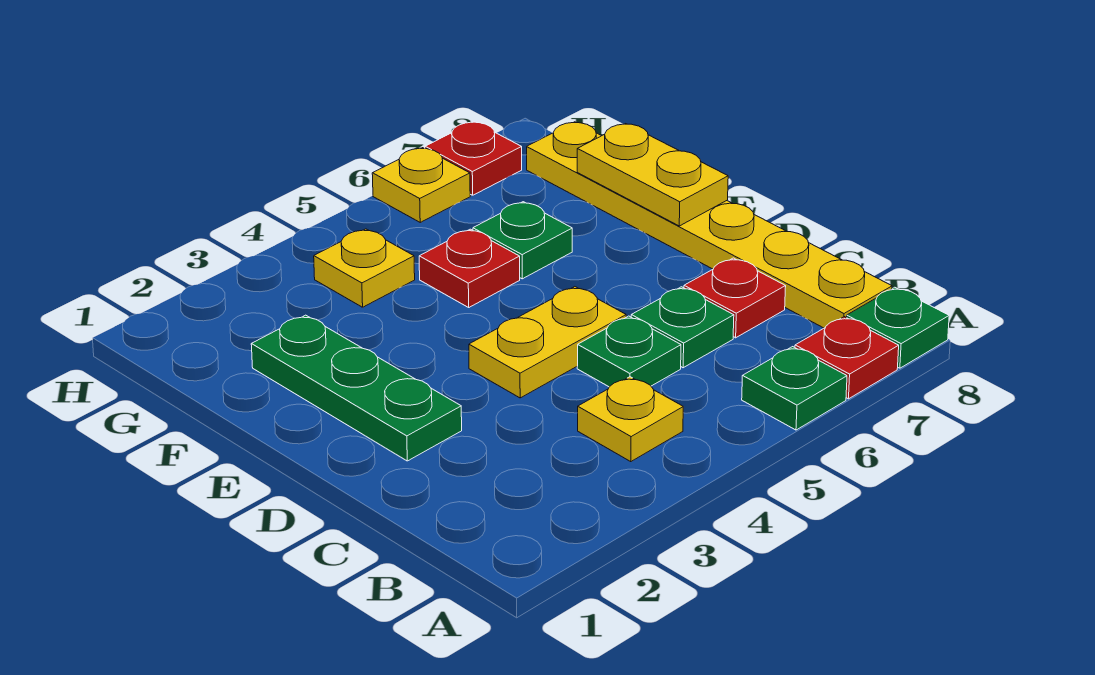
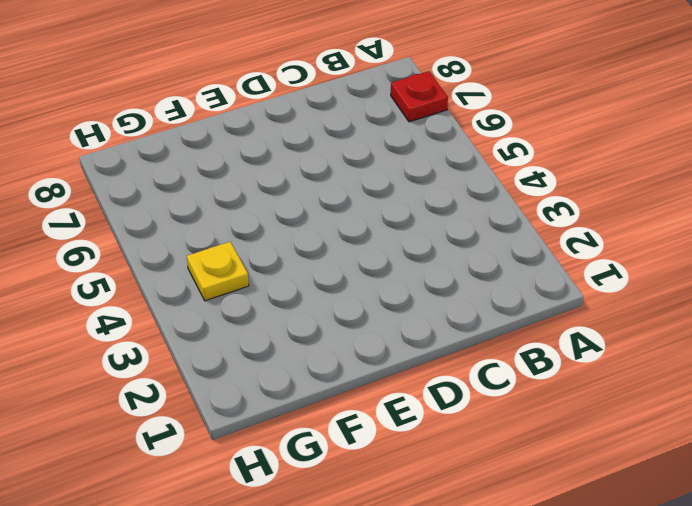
none -> green plate A6 level 1
none -> green plate A8 level 1
none -> yellow plate B4 level 1

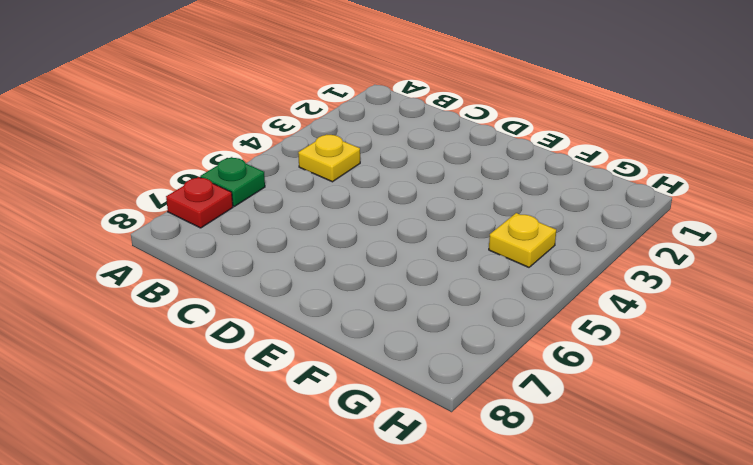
none -> green plate A8 level 1
none -> yellow plate B8:G8 level 1
none -> green plate C5 level 1

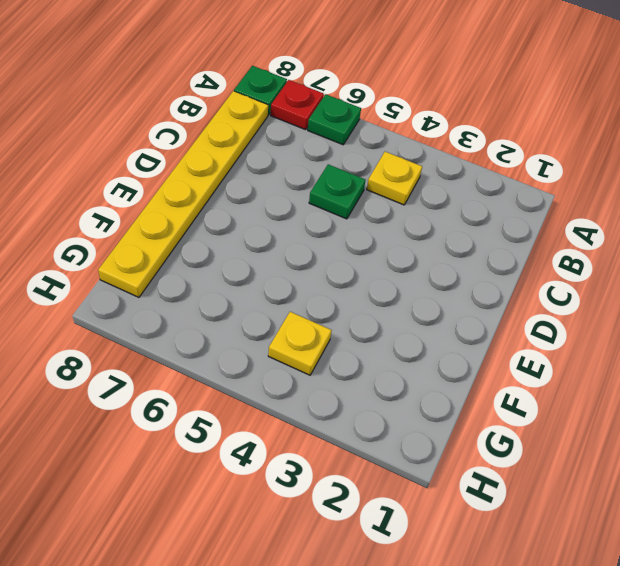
none -> green plate C6 level 1
none -> red plate C7 level 1
none -> green plate D2:F2 level 1

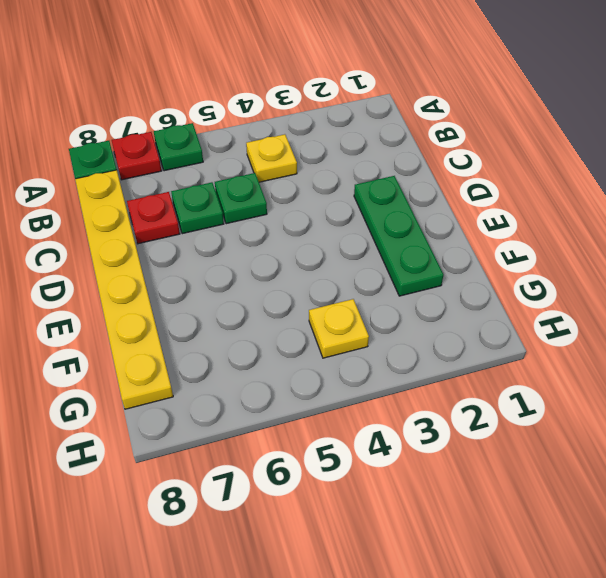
none -> yellow plate D4:D5 level 1
none -> red plate F5 level 1
none -> green plate F6 level 1

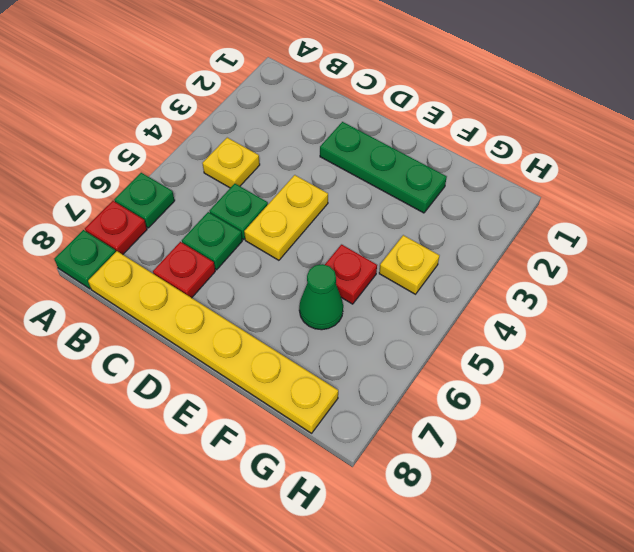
green cone F6 level 1 -> green plate F6 level 1
none -> yellow plate H6 level 1
none -> red plate H7 level 1
none -> yellow plate E8:F8 level 2

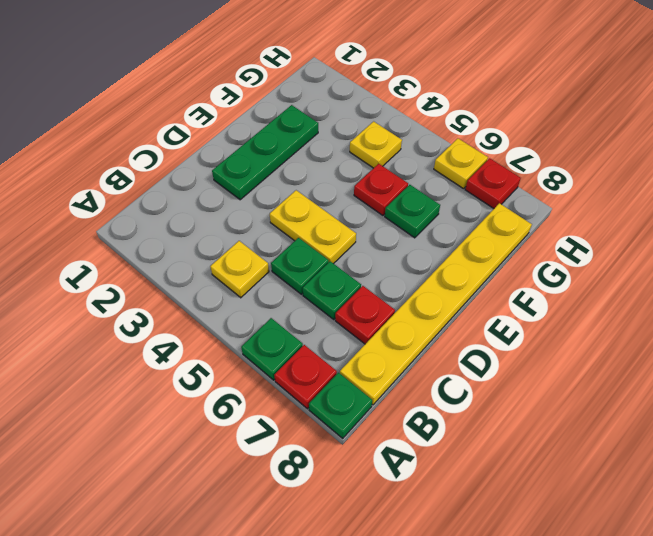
none -> yellow plate E8:F8 level 2

